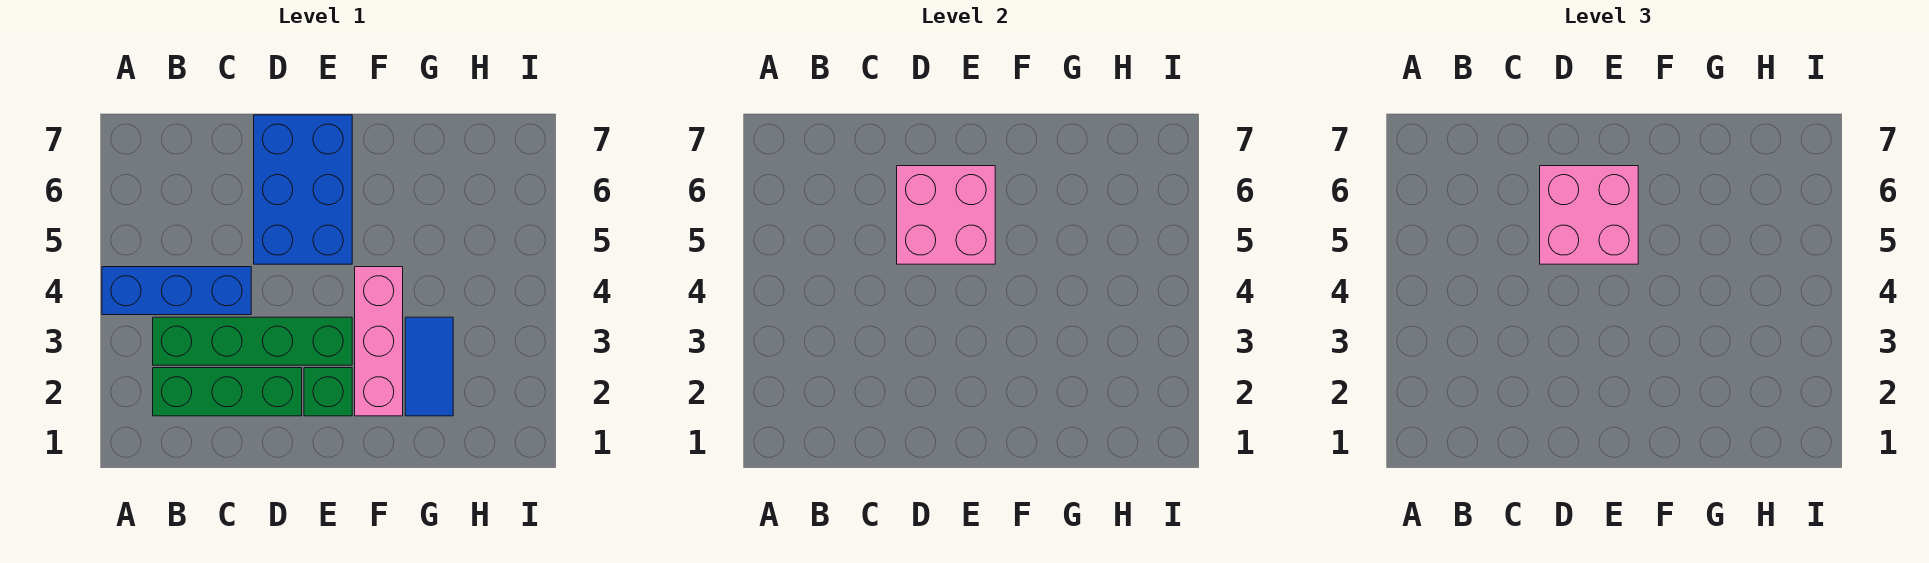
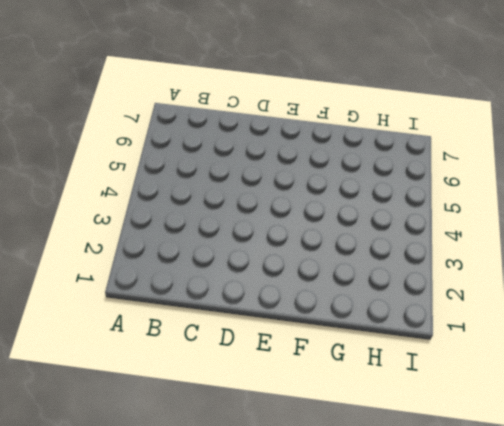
none -> blue brick A4:C4 level 1
none -> green brick B2:D2 level 1

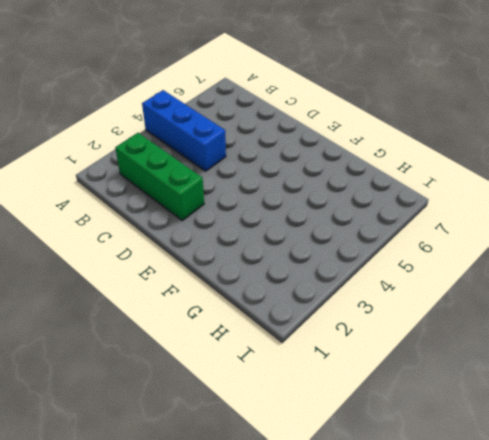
none -> green brick B3:E3 level 1
none -> blue brick D5:E7 level 1

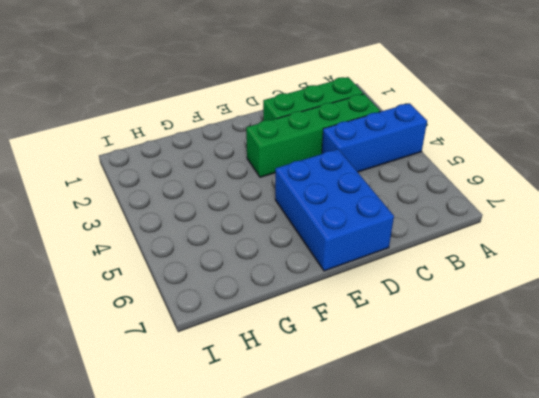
none -> green brick E2 level 1
none -> pink brick F2:F4 level 1

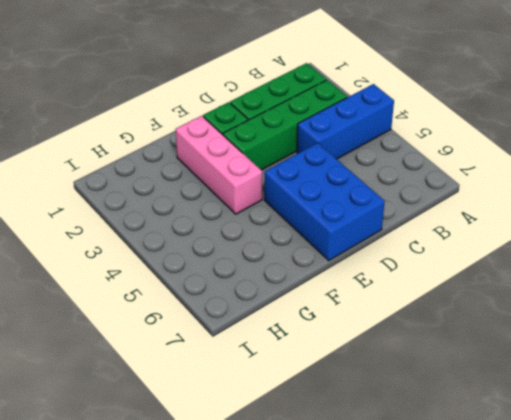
none -> blue tile G2:G3 level 1
none -> pink brick D5:E6 level 2

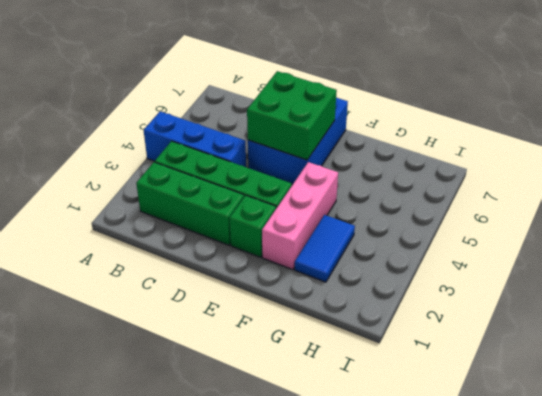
green brick D5:E6 level 2 -> pink brick D5:E6 level 2
none -> pink brick D5:E6 level 3

